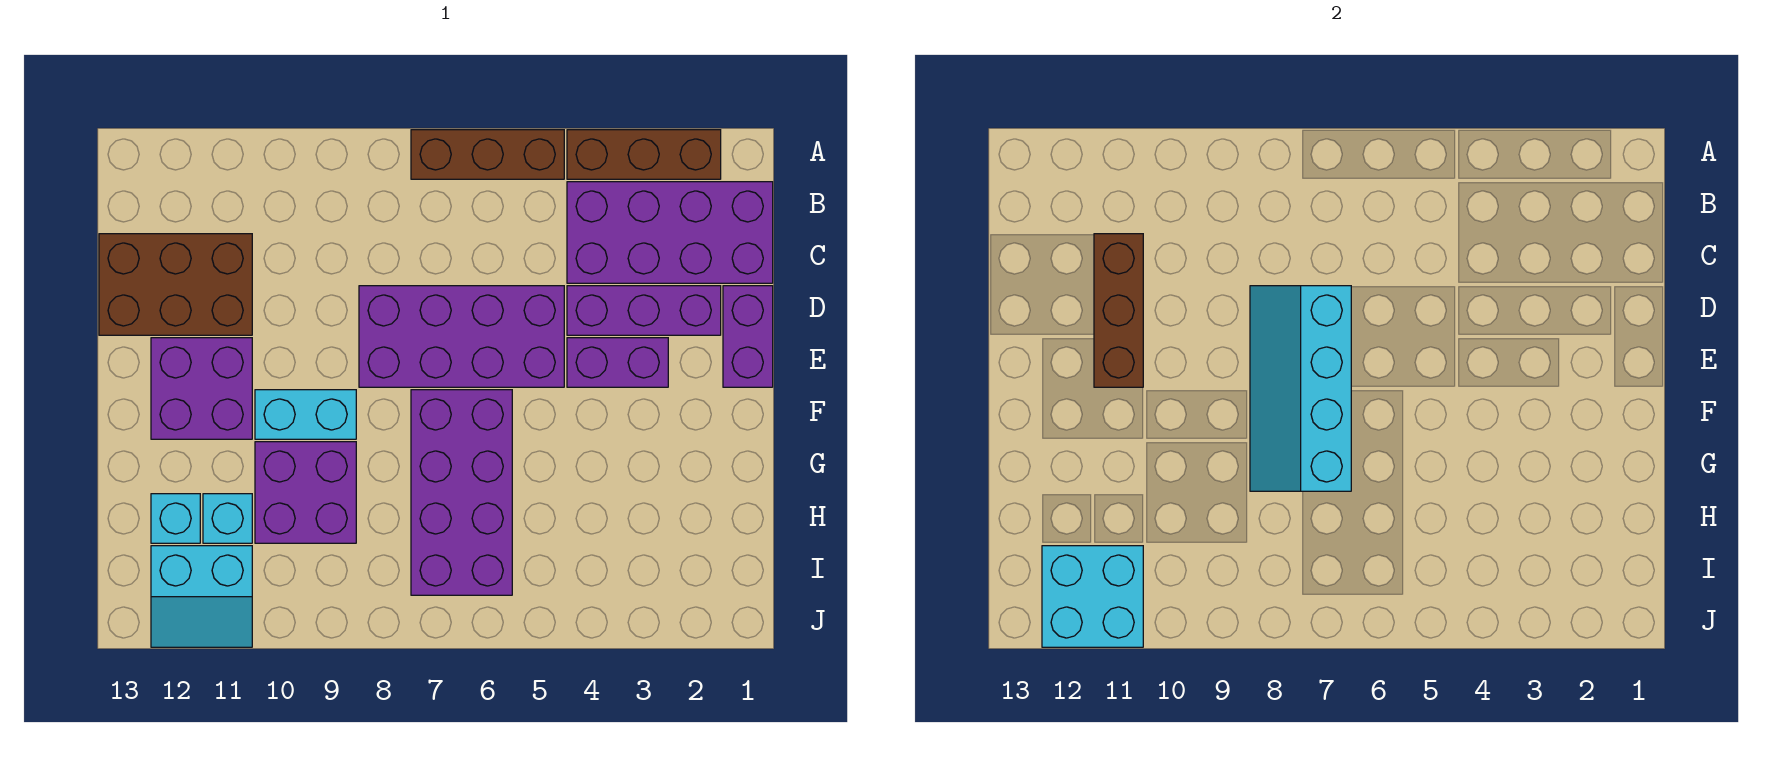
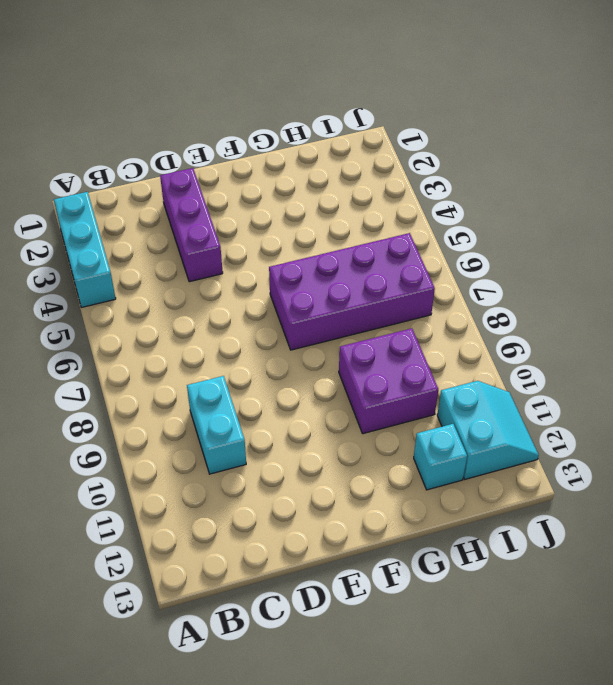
cyan brick A2:A4 level 1 -> brown brick A2:A4 level 1
cyan brick C9:C10 level 1 -> cyan brick F9:F10 level 1
none -> brown brick A5:A7 level 1
none -> purple brick B1:C4 level 1
none -> brown brick C11:D13 level 1

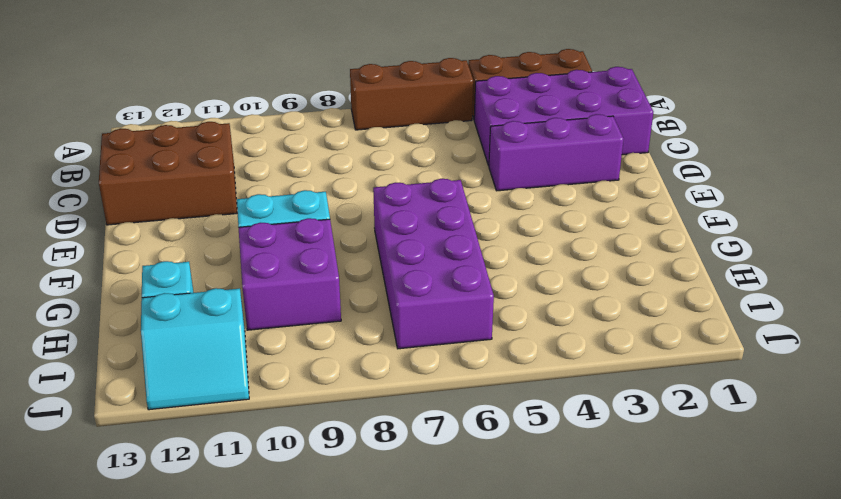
none -> purple brick D1:E1 level 1
none -> purple brick D5:E8 level 1
none -> purple brick E3:E4 level 1

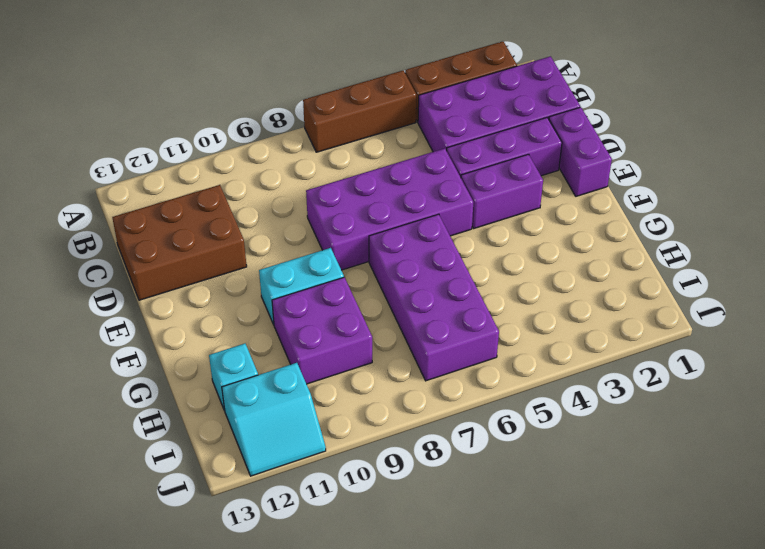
none -> purple brick E11:F12 level 1
none -> cyan brick H11 level 1
none -> brown brick C11:E11 level 2

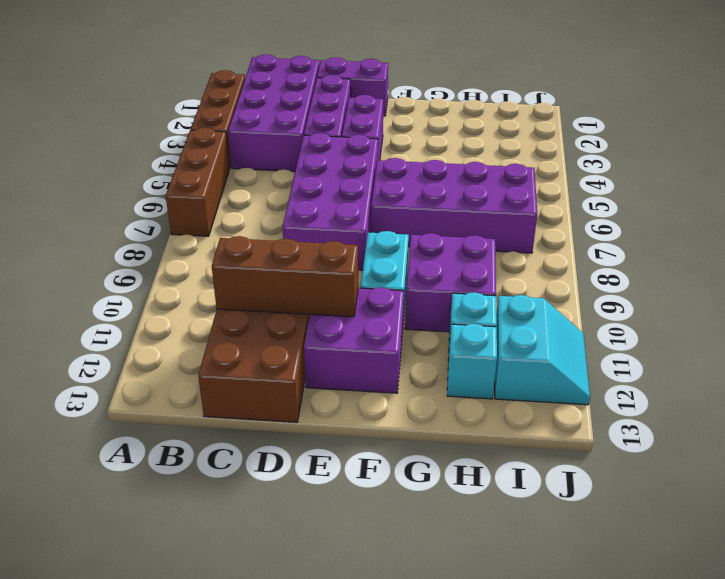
none -> cyan slope D7:G8 level 2 top 7
none -> cyan brick I11:J12 level 2

